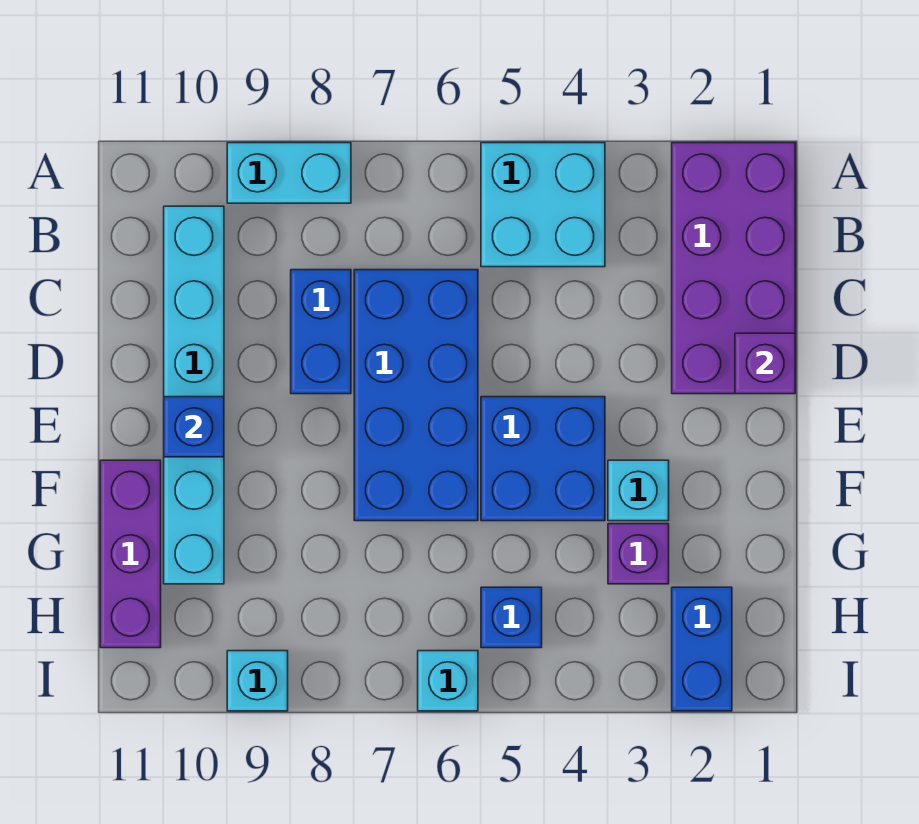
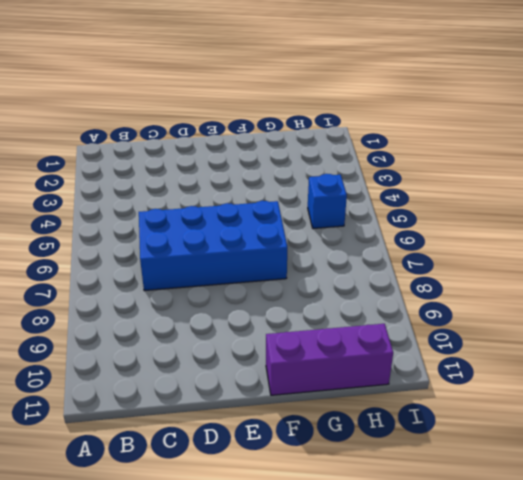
none -> purple brick A1:D2 level 1
none -> cyan brick A4:B5 level 1
none -> cyan brick A8:A9 level 1

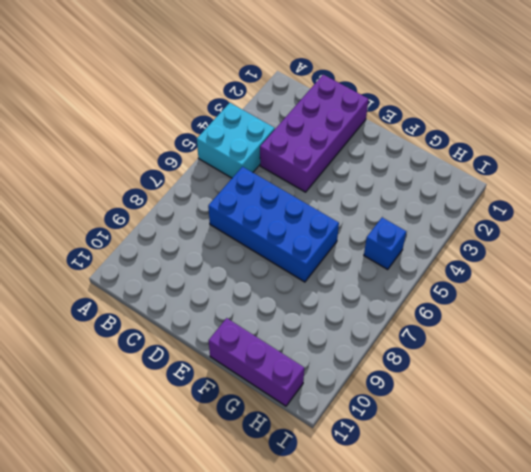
purple brick C1:D4 level 1 -> purple brick A1:D2 level 1
none -> cyan brick A8:A9 level 1
none -> cyan brick B10:G10 level 1
none -> blue brick C8:D8 level 1

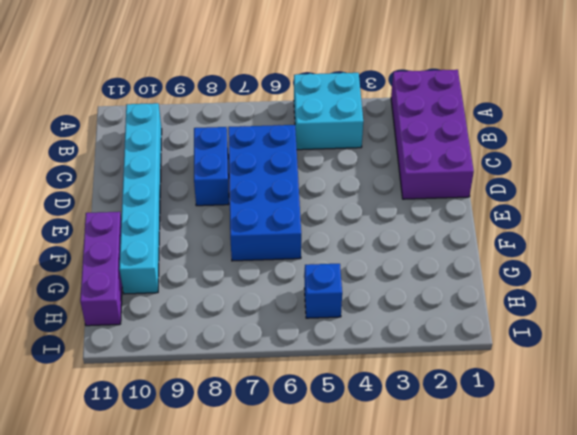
none -> cyan brick A8:A9 level 1
none -> blue brick E4:F5 level 1
none -> cyan brick F3 level 1

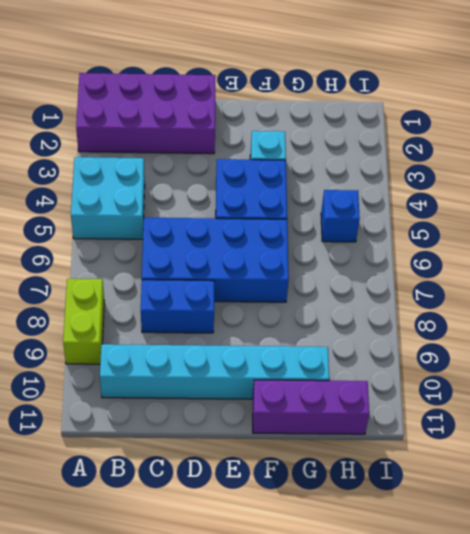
lime brick A8:A9 level 1 -> cyan brick A8:A9 level 1
none -> purple brick G3 level 1
none -> blue brick H2:I2 level 1
none -> cyan brick I6 level 1

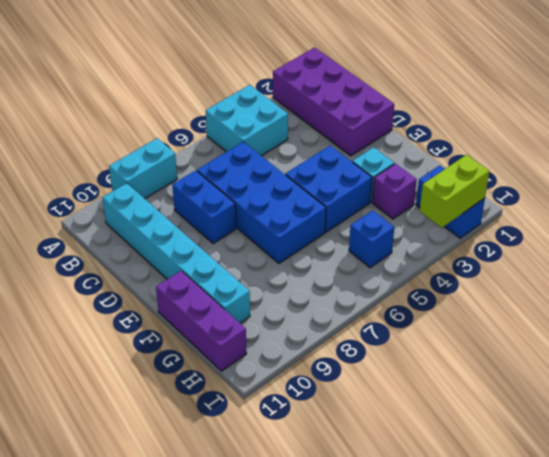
lime brick I2:I3 level 2 -> none
none -> cyan brick I6 level 1
none -> cyan brick I9 level 1
none -> purple brick D1 level 2

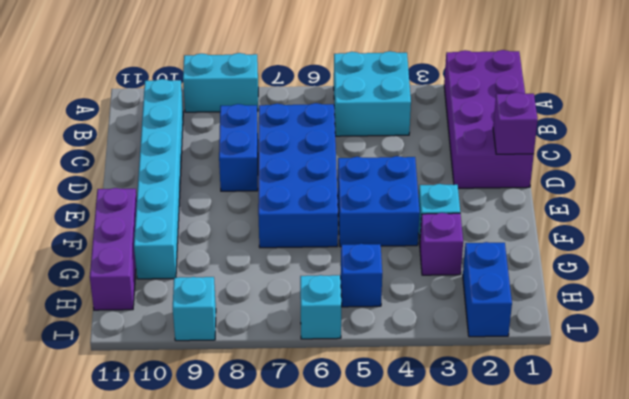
none -> blue brick E10 level 2

